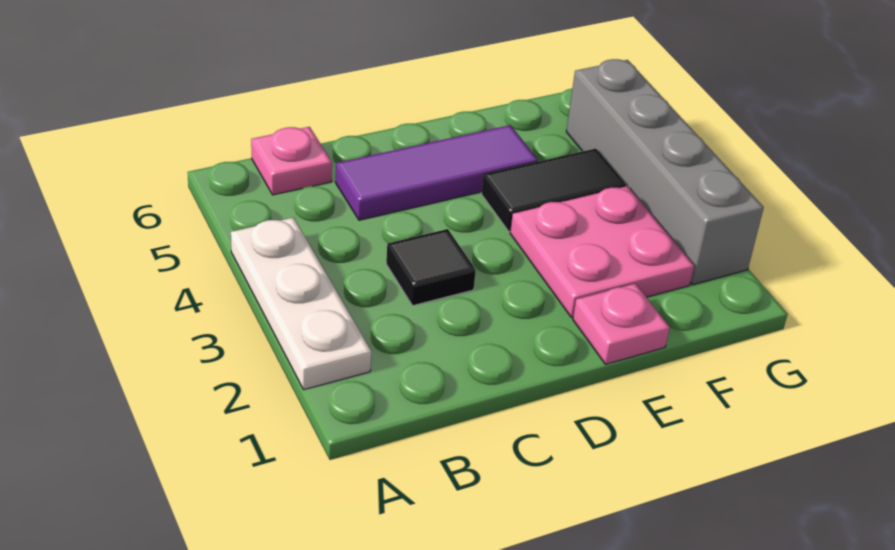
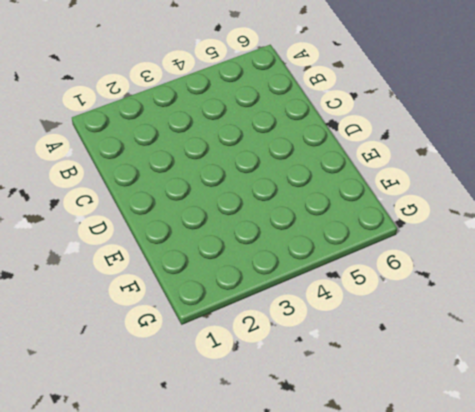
none -> white plate A2:A4 level 1
none -> pink plate B6 level 1

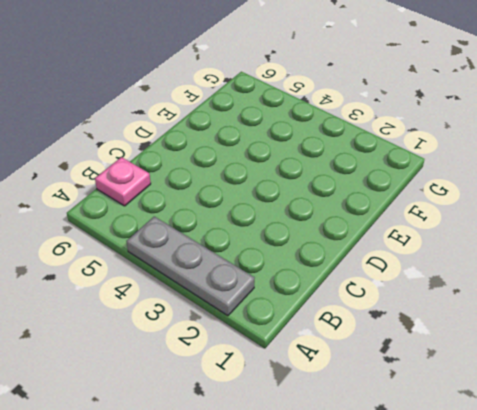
grey plate A2:A4 level 1 -> white plate A2:A4 level 1
none -> black tile C3 level 1
none -> purple tile C5:E5 level 1

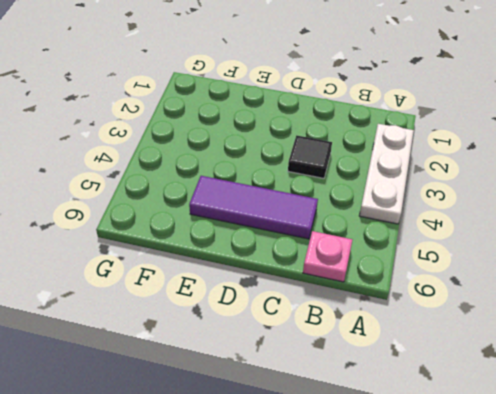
none -> pink plate E1 level 1
none -> pink plate E2:F3 level 1

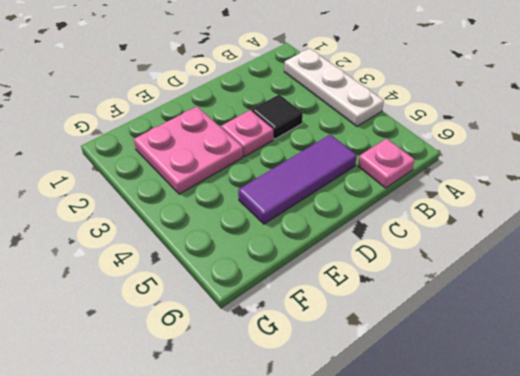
pink plate D3 level 1 -> pink plate E1 level 1
none -> black tile E4:F4 level 1
none -> grey brick G2:G5 level 1

